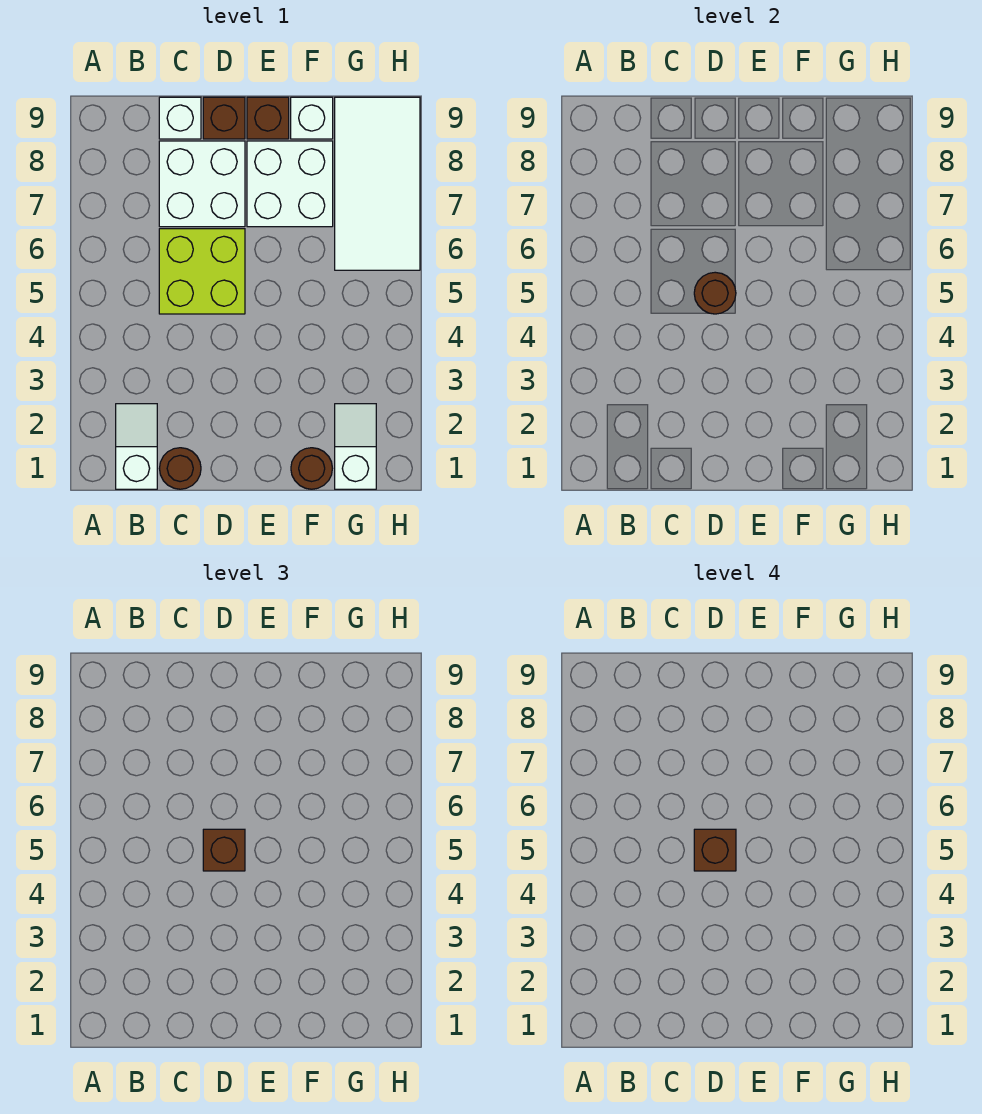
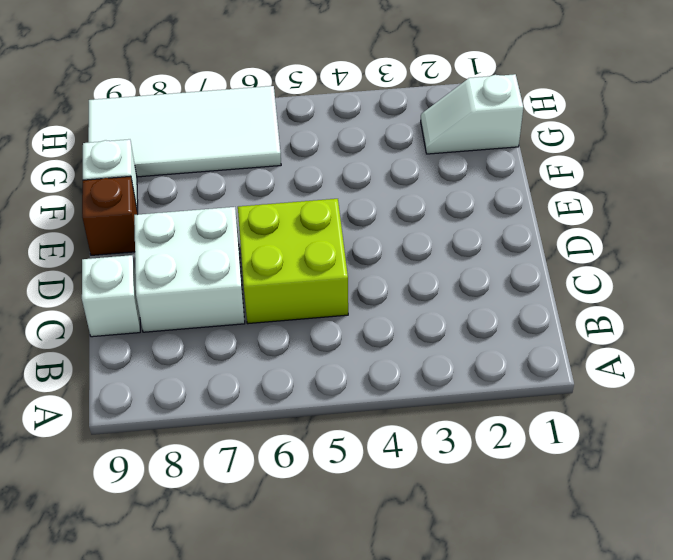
none -> white slope B1:B2 level 1 top 1
none -> brown round brick C1 level 1
none -> brown brick D9 level 1

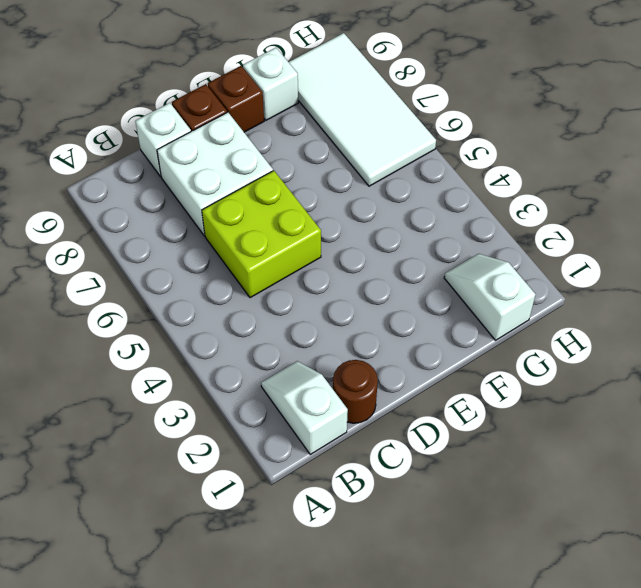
none -> white brick E7:F8 level 1
none -> brown round brick F1 level 1
none -> brown round brick D5 level 2

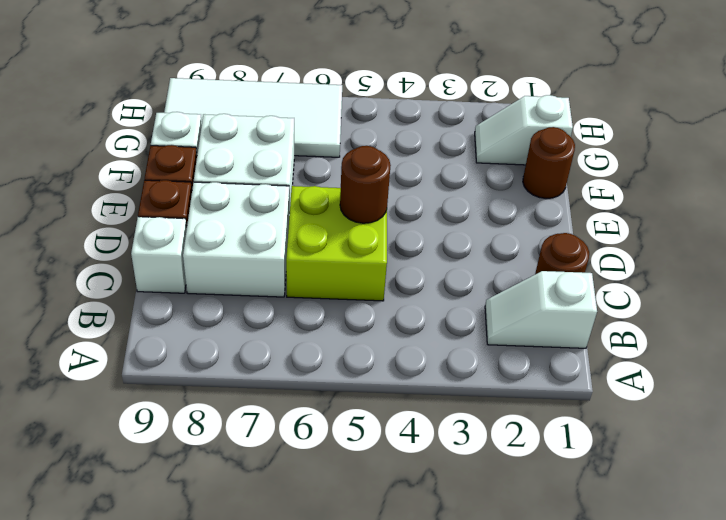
none -> brown brick D5 level 3
none -> brown brick D5 level 4

